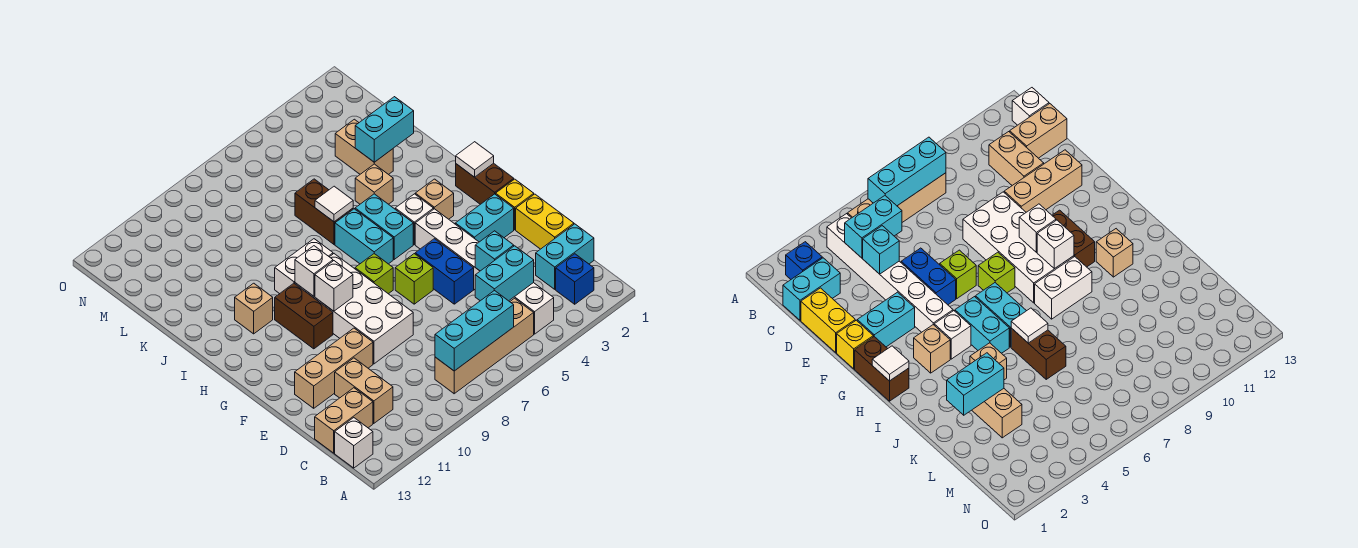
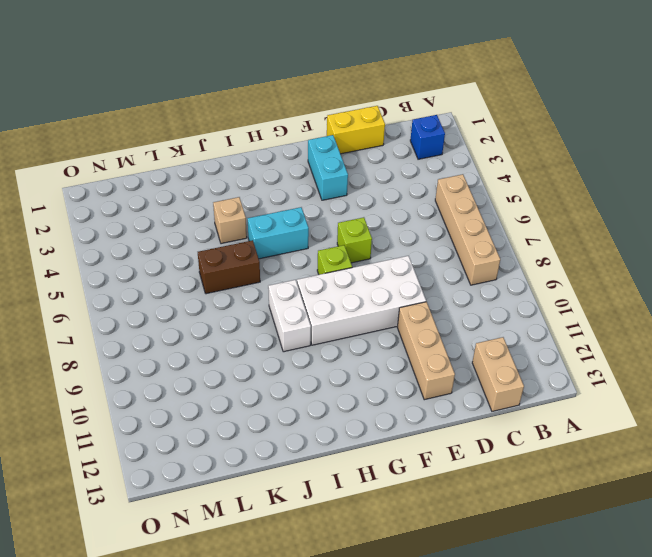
none -> white brick B4:G4 level 1
none -> white brick B13 level 1
none -> cyan brick C1:C2 level 1
none -> tan brick C11:D11 level 1

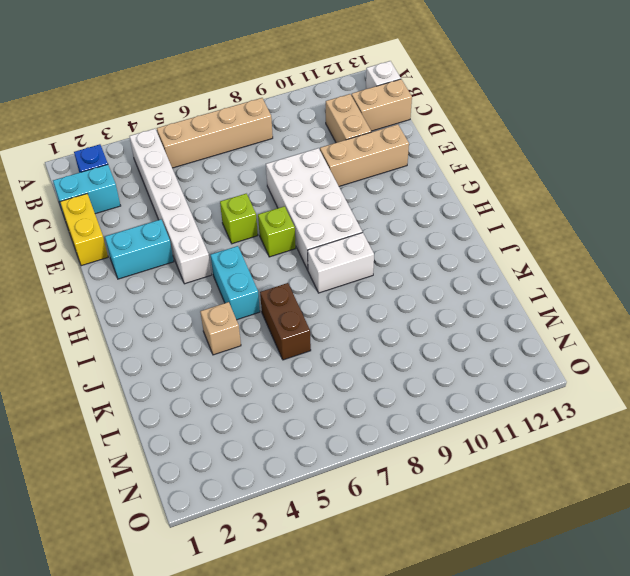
none -> blue brick E5:F5 level 1
none -> yellow brick F1 level 1
none -> brown brick G1:H1 level 1
none -> brown brick G10:H10 level 1

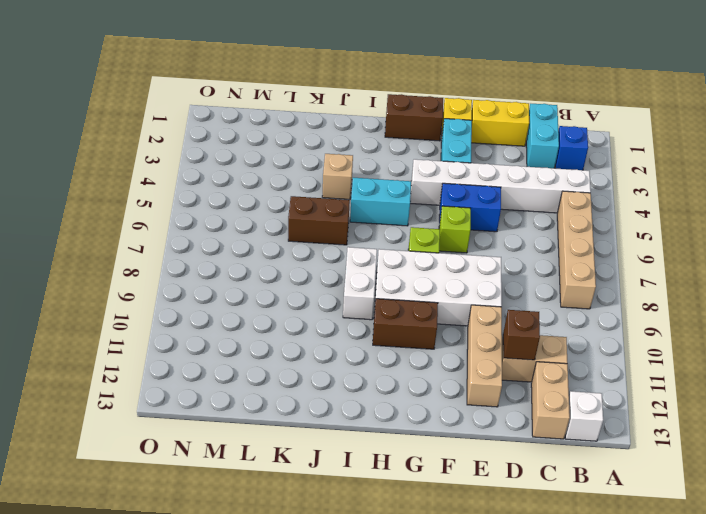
brown brick D11 level 2 -> none
none -> tan brick H3 level 1
none -> white brick H4 level 1
none -> cyan brick H6:I6 level 1
none -> tan brick I11 level 1

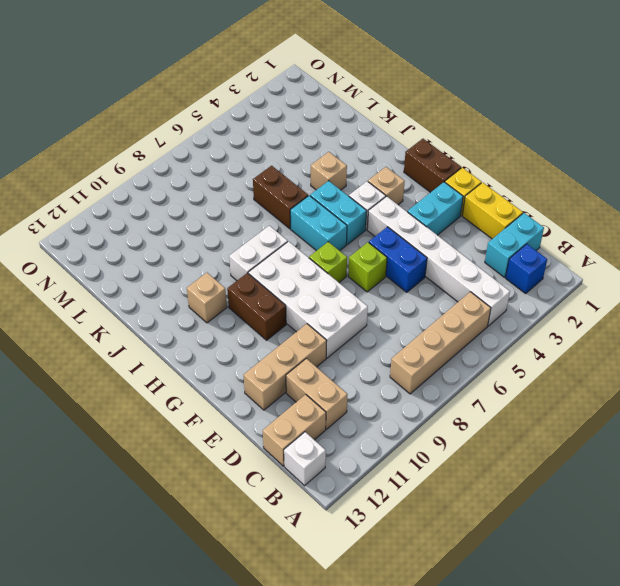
none -> tan brick K3:L3 level 1
none -> cyan brick B6:B8 level 2
none -> cyan brick C4:C5 level 2
none -> cyan brick D4 level 2

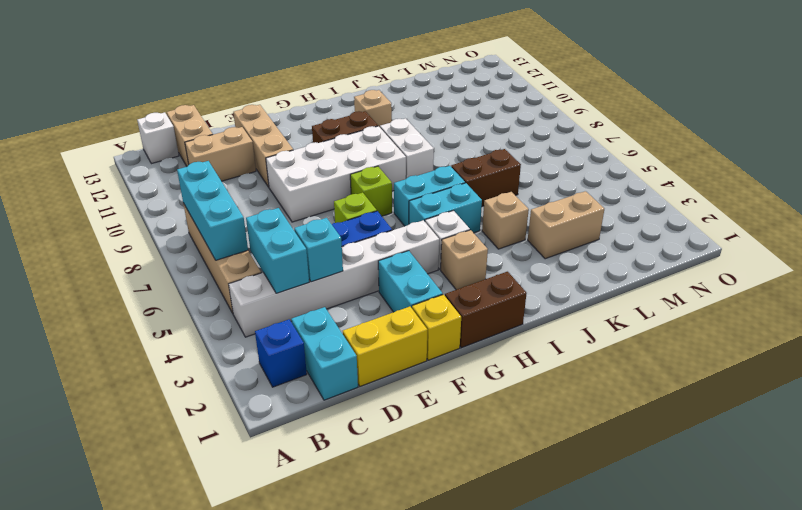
none -> white brick G9 level 2
none -> white tile H1 level 2
none -> white brick H9 level 2
none -> white tile J6 level 2

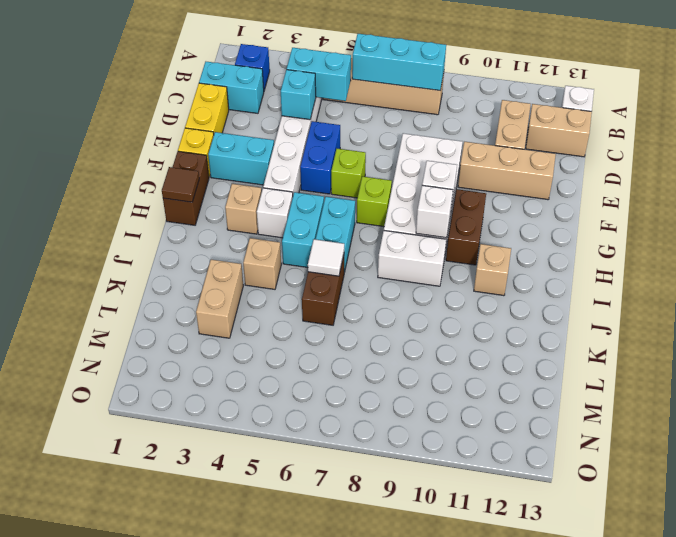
brown tile H1 level 2 -> white tile H1 level 2
none -> cyan brick K2:K3 level 2

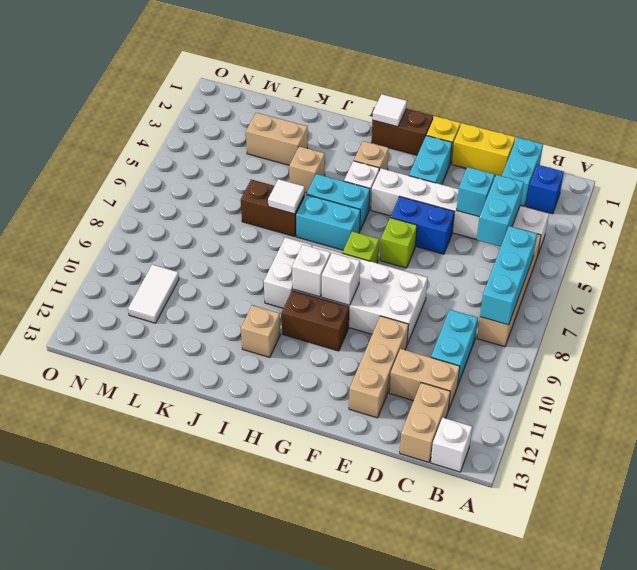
cyan brick C9:C10 level 1 -> cyan brick K2:K3 level 2
white tile M10:M11 level 1 -> none

